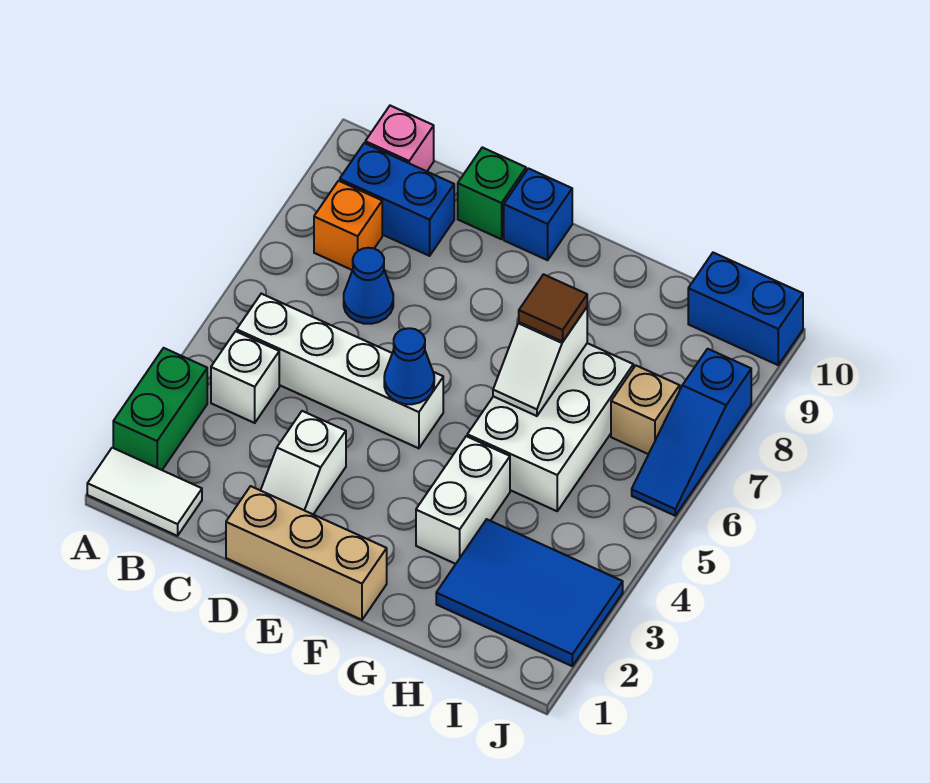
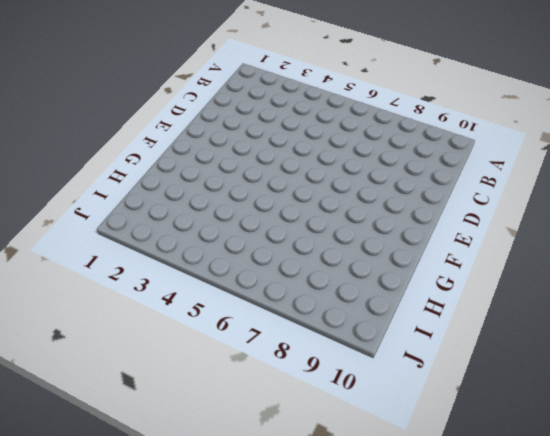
none -> white tile A1:B1 level 1
none -> green brick A2:A3 level 1
none -> white brick B4 level 1

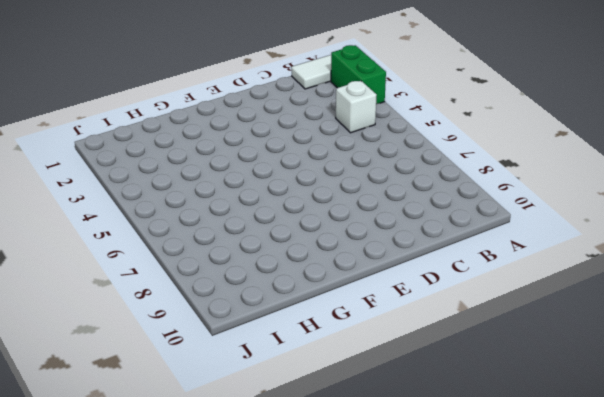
none -> white brick B5:E5 level 1
none -> orange brick B8 level 1
none -> blue brick B9:C9 level 1

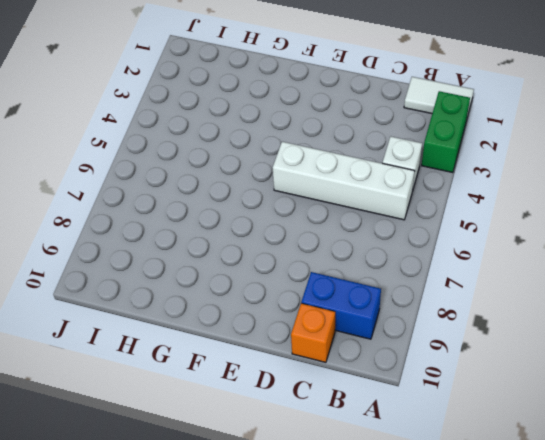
orange brick C10 level 1 -> orange brick B8 level 1
none -> pink brick B10 level 1
none -> blue cone C7 level 1
none -> tan brick D1:F1 level 1

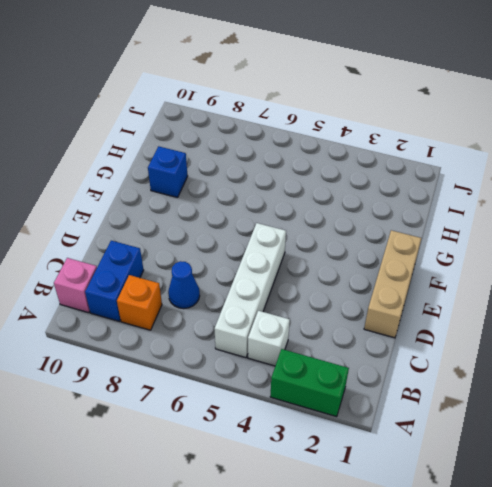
blue brick G9 level 1 -> blue brick E10 level 1
none -> white tile A1:B1 level 1
none -> white slope D2:D3 level 1 top 3
none -> green brick D10 level 1

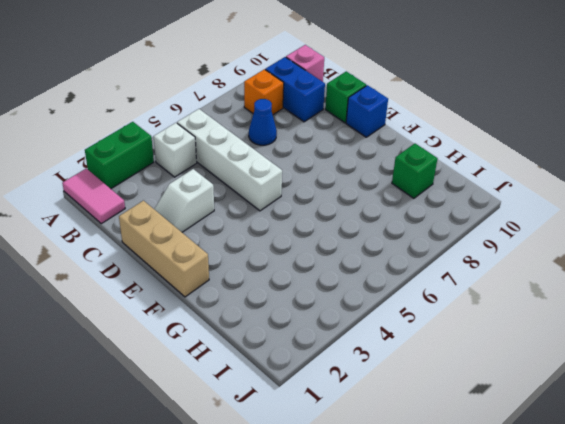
pink tile A1:B1 level 1 -> white tile A1:B1 level 1
green brick H9 level 1 -> none
none -> white brick G3:G4 level 1
none -> white brick G5:H7 level 1
none -> blue tile H2:J3 level 1

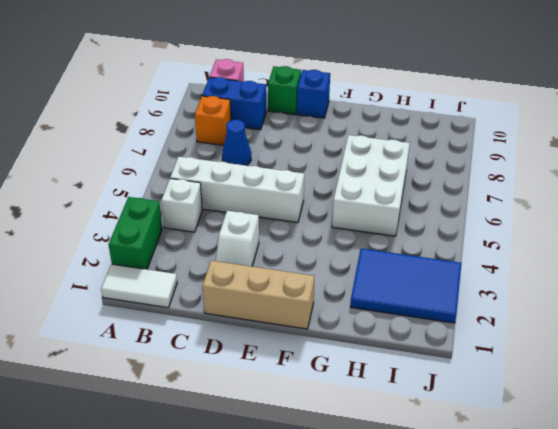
none -> white brick G3:G4 level 1
none -> tan brick I7 level 1
none -> blue brick I10:J10 level 1

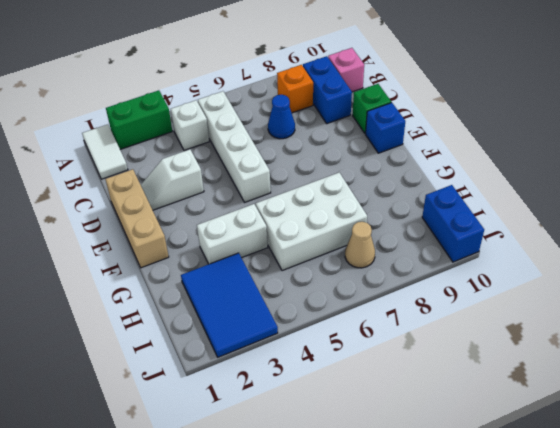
tan cone I7 level 1 -> tan brick I7 level 1
none -> blue slope J6:J8 level 1 top 8
none -> blue cone E5 level 2
none -> white slope G6:G7 level 2 top 7

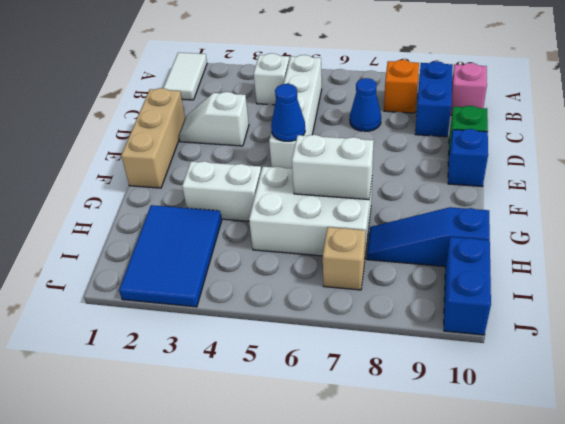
white brick G6:G7 level 2 -> white slope G6:G7 level 2 top 7
blue slope H8:H10 level 1 top 10 -> blue slope J6:J8 level 1 top 8
none -> green brick A2:A3 level 1
none -> brown tile G7 level 3

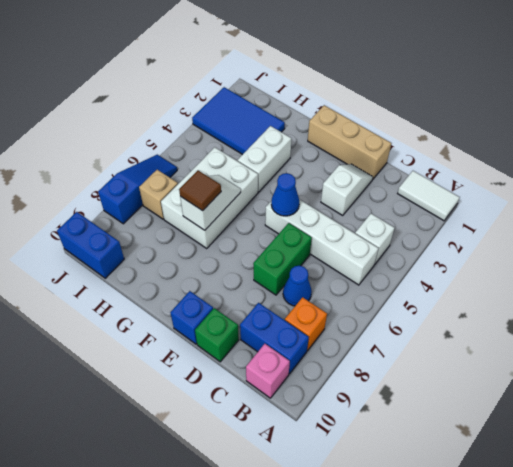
green brick D6:D7 level 1 -> green brick A2:A3 level 1

